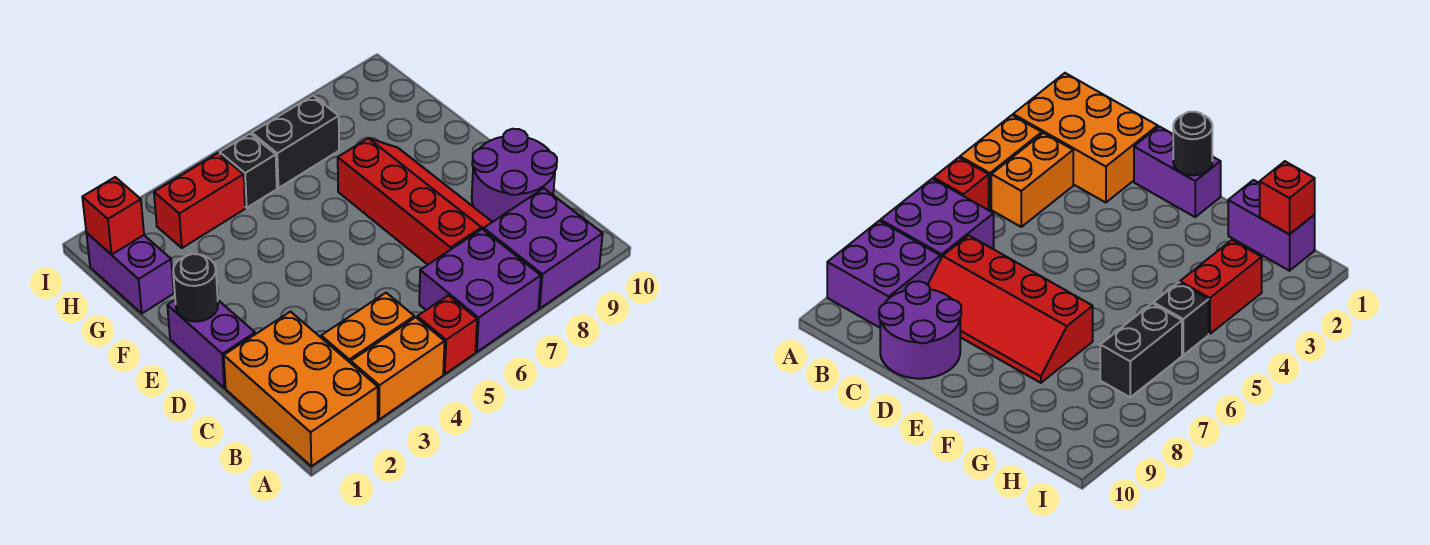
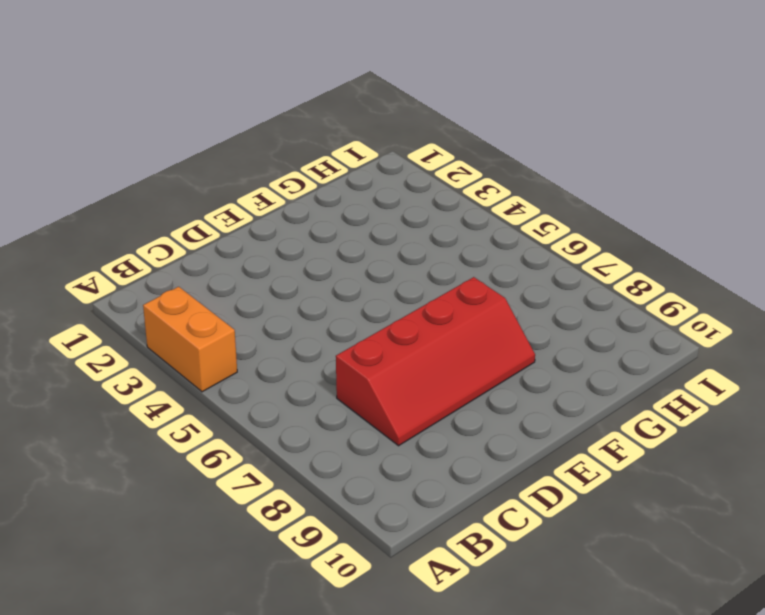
none -> orange brick A1:C2 level 1
none -> red brick A5 level 1
none -> purple brick A6:B7 level 1

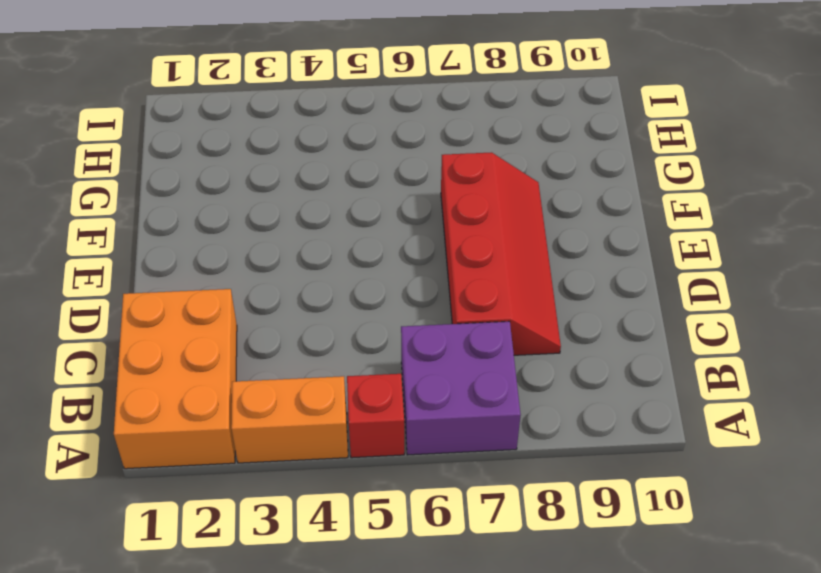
none -> purple brick A8:B9 level 1
none -> orange brick B3:B4 level 1
none -> purple round brick C9:D10 level 1

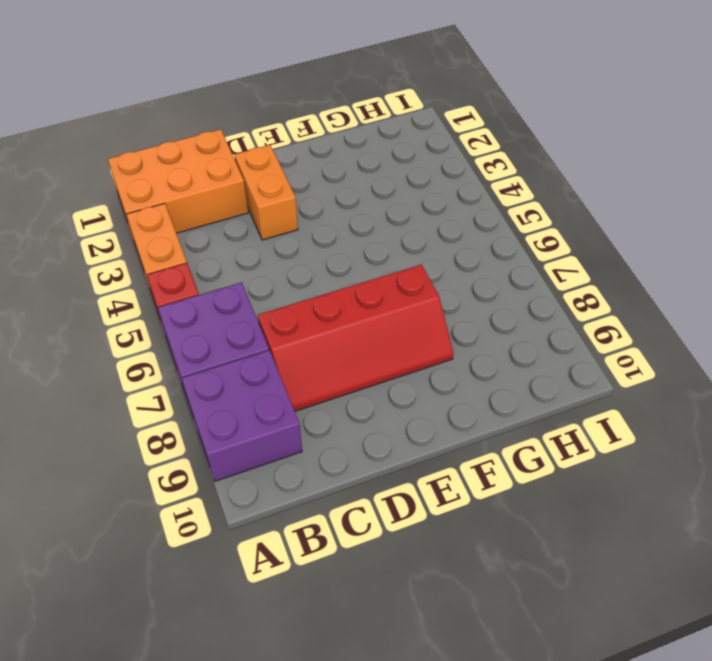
orange brick D2:D3 level 1 -> orange brick B3:B4 level 1
none -> purple round brick C9:D10 level 1
none -> purple brick D1:E1 level 1
none -> purple brick G1:H1 level 1

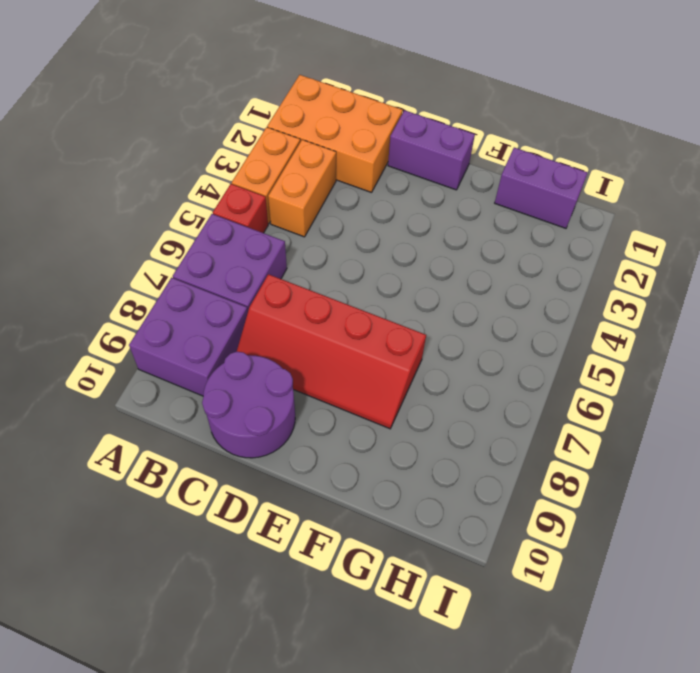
none -> red brick H3:H4 level 1
none -> black brick H5 level 1
none -> black brick H6:H7 level 1

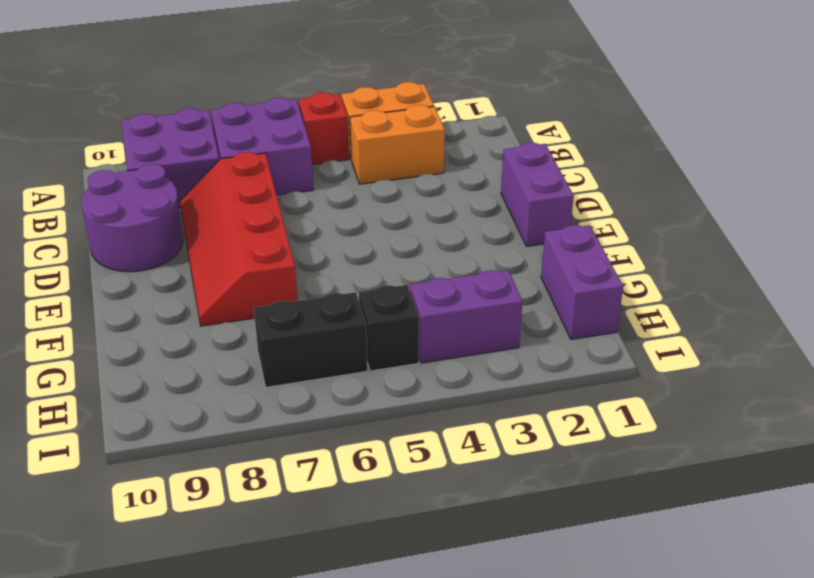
purple brick H3:H4 level 1 -> red brick H3:H4 level 1
none -> orange brick A1:C2 level 1
none -> black round brick E1 level 2
none -> red brick H1 level 2

